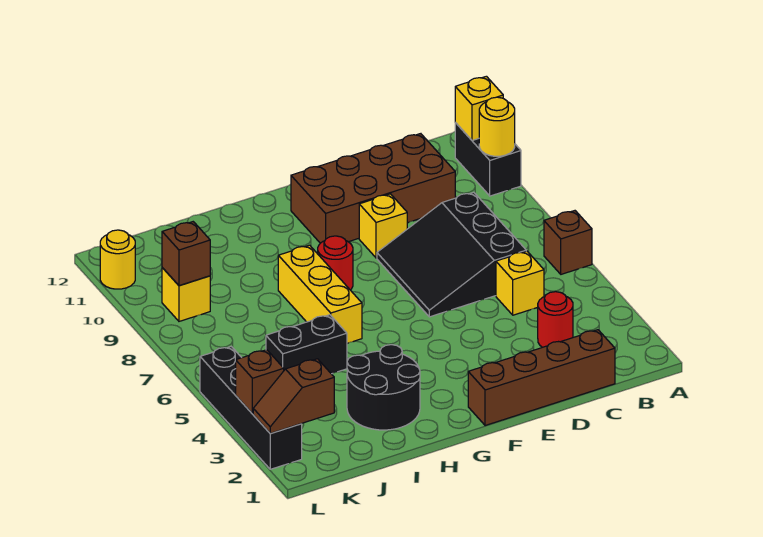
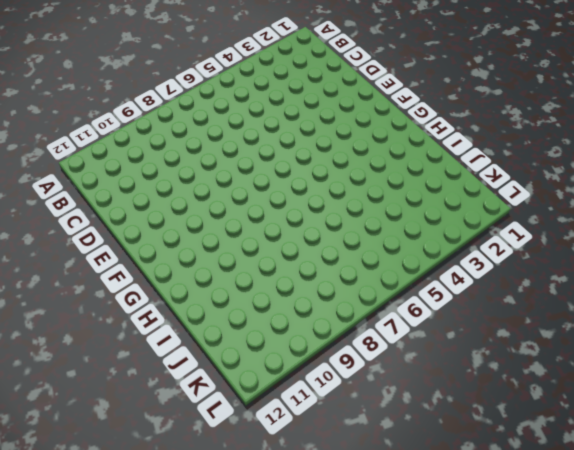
none -> brown brick A6 level 1
none -> black brick A10:A11 level 1
none -> brown brick C1:F1 level 1

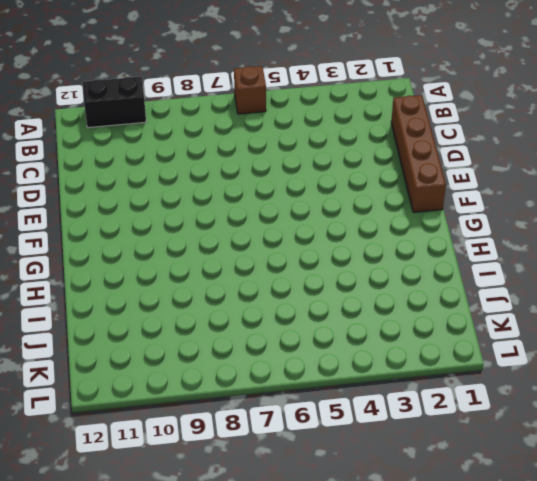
none -> red round brick C3 level 1
none -> yellow brick C5 level 1
none -> black slope C6:E8 level 1 top C

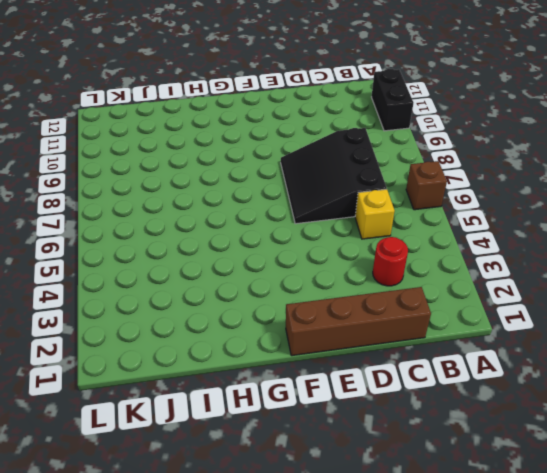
none -> brown brick C10:F11 level 1
none -> yellow brick E9 level 1
none -> red round brick G8 level 1

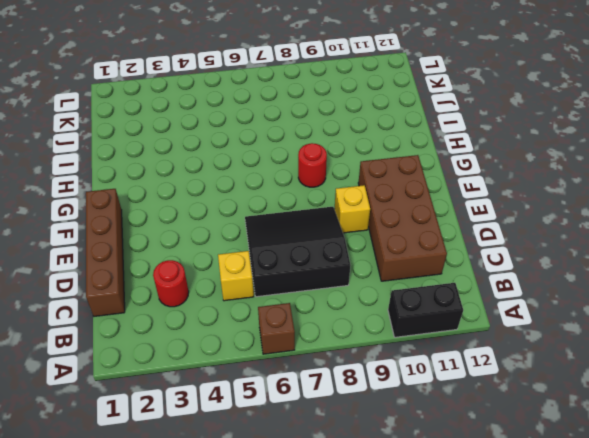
none -> black round brick H2:I3 level 1
none -> yellow brick H6:H8 level 1
none -> black brick I5:J5 level 1

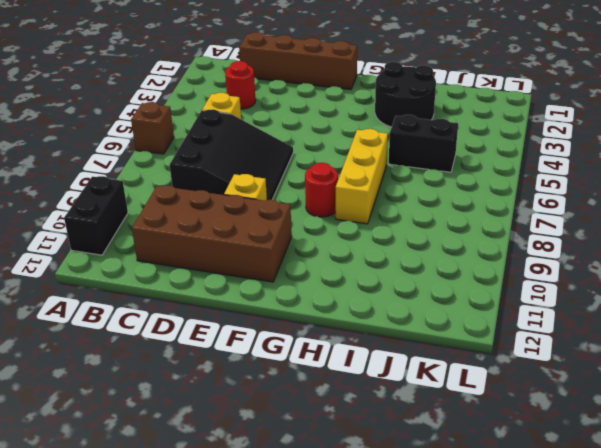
none -> yellow brick K9 level 1
none -> black brick L2:L5 level 1
none -> yellow round brick L11 level 1

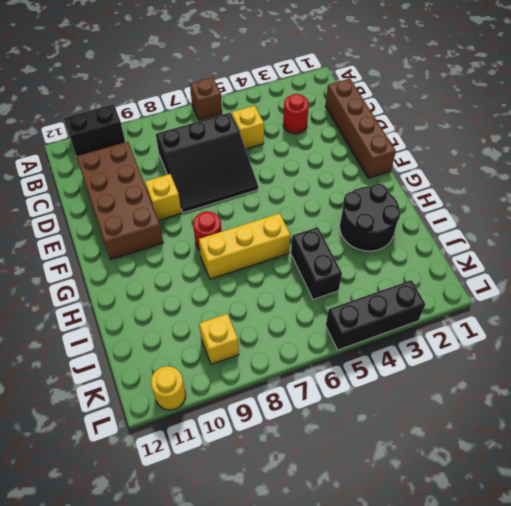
black brick L3:L5 level 1 -> black brick L2:L5 level 1
none -> yellow round brick A10 level 2
none -> yellow brick A11 level 2
none -> brown slope K2:L2 level 2 top K

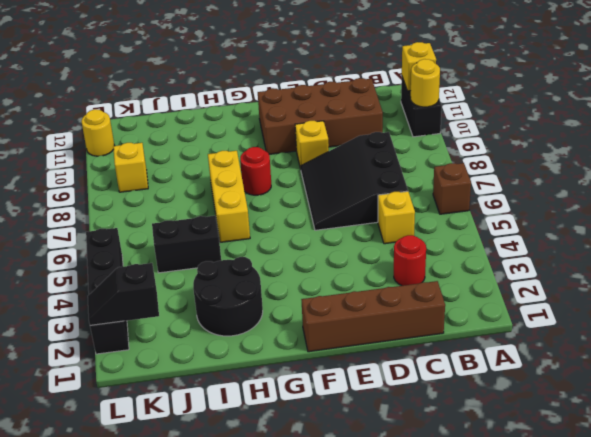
black slope K2:L2 level 2 top K -> brown slope K2:L2 level 2 top K
none -> brown brick K9 level 2
none -> brown brick L3 level 2

